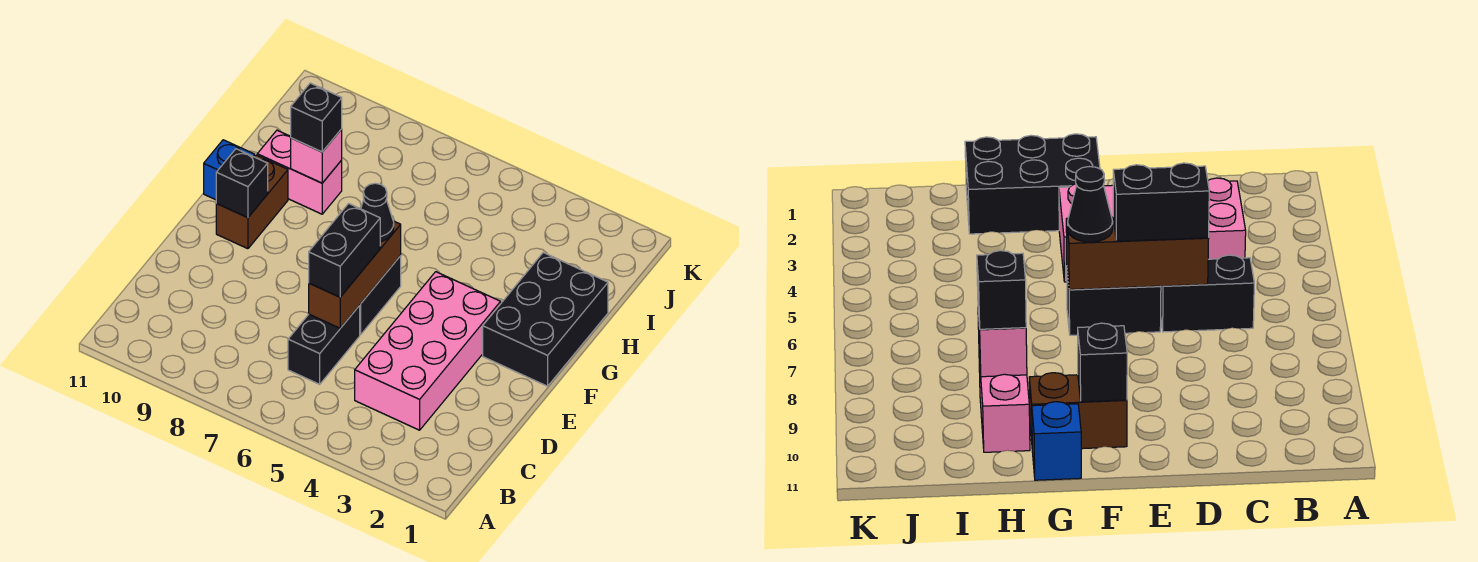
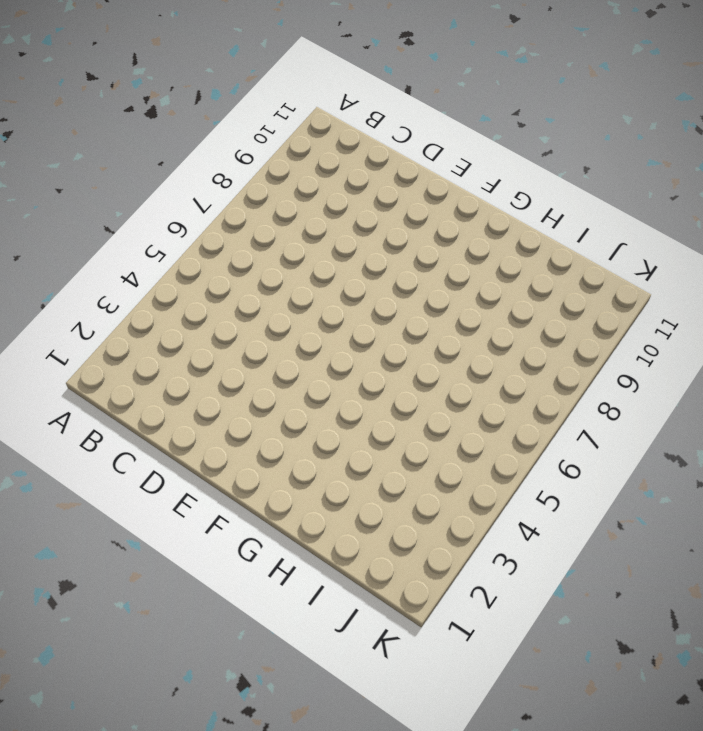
none -> pink brick C3:F4 level 1
none -> black brick C6:D6 level 1
none -> black brick E6:F6 level 1

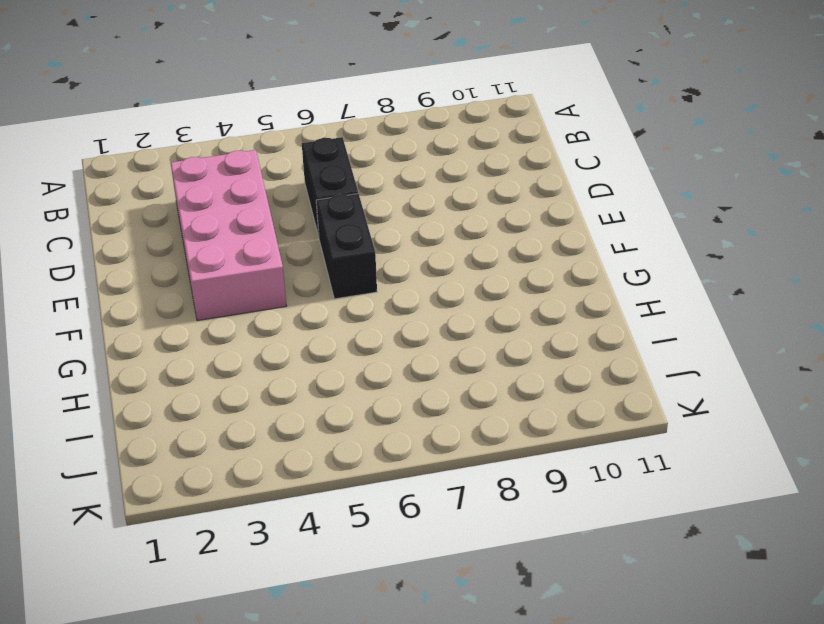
none -> black brick F1:H2 level 1
none -> brown brick F10:G10 level 1
none -> blue brick G11 level 1

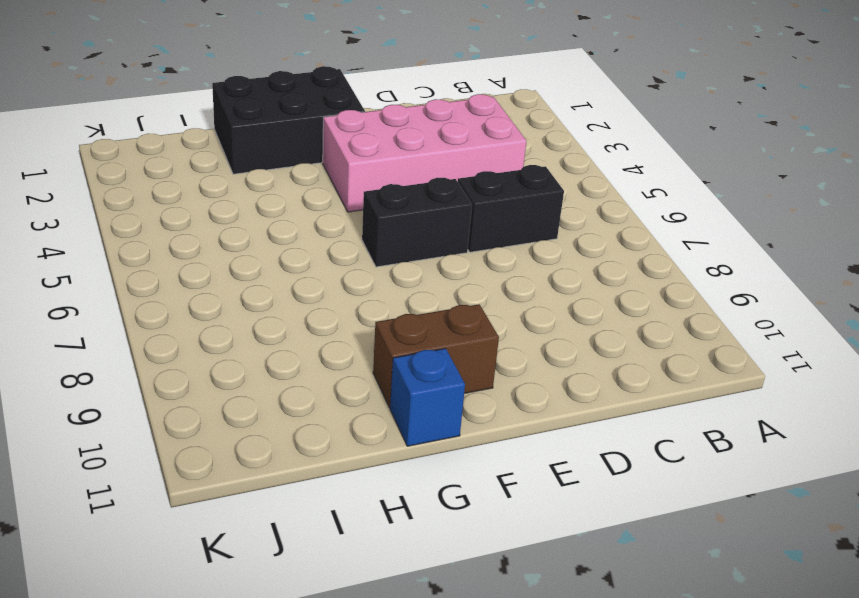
none -> pink brick H9:H10 level 1
none -> brown brick D6:F6 level 2
none -> black brick F10 level 2

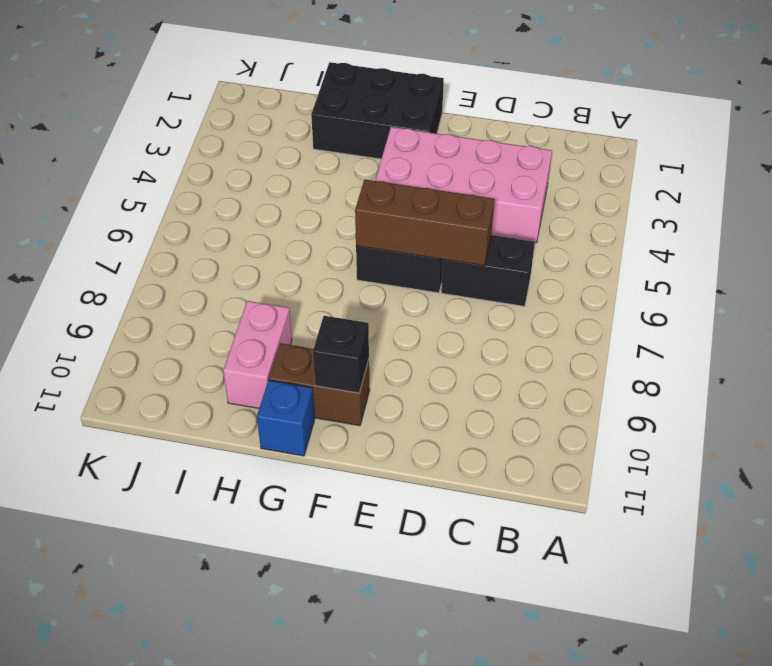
none -> pink brick H9 level 2
none -> black brick D6:E6 level 3
none -> black cone F6 level 3

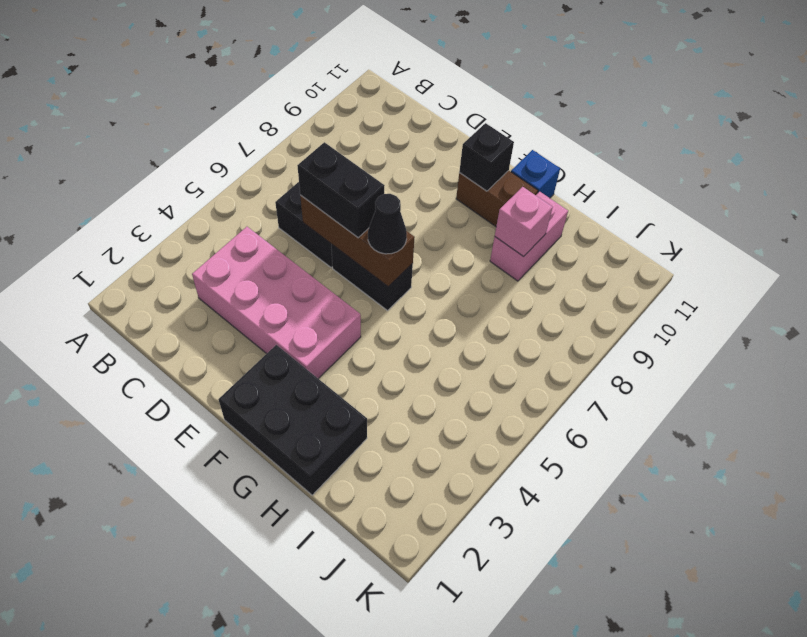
none -> black brick H9 level 3

